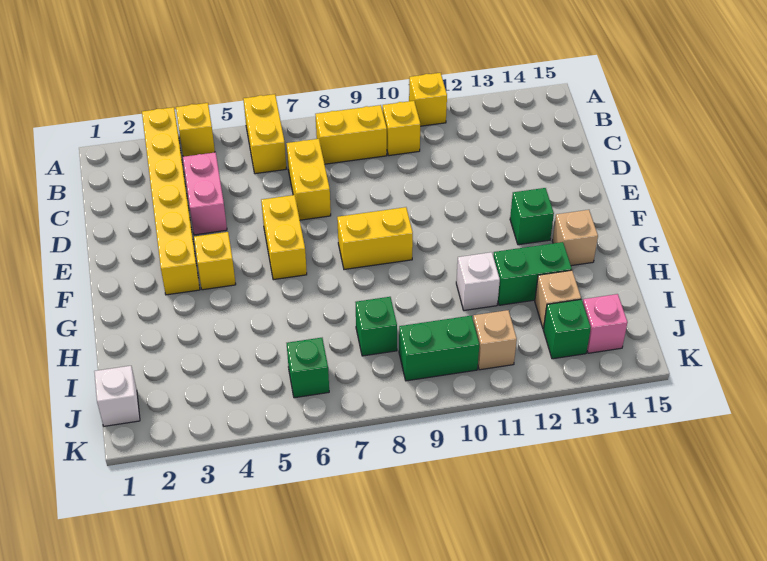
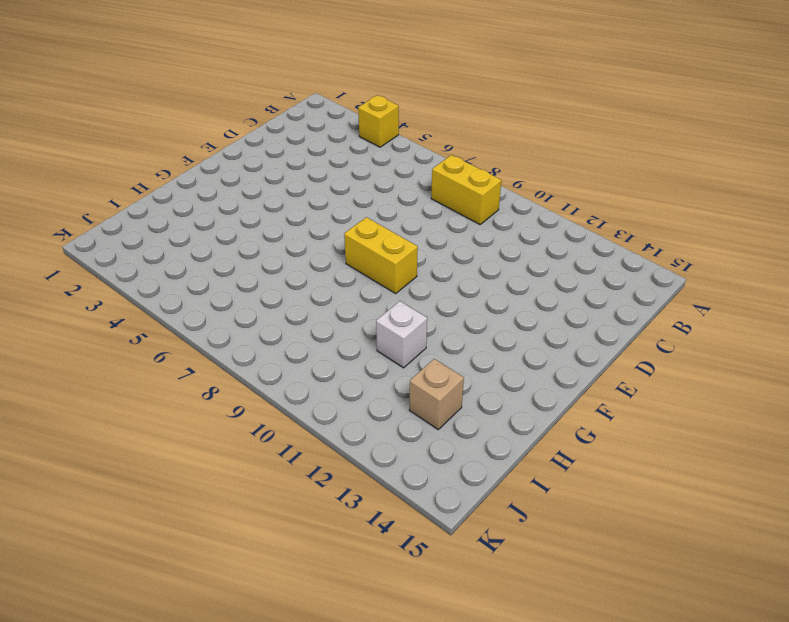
none -> yellow brick A3:F3 level 1
none -> yellow brick A6:B6 level 1
none -> yellow brick A11 level 1

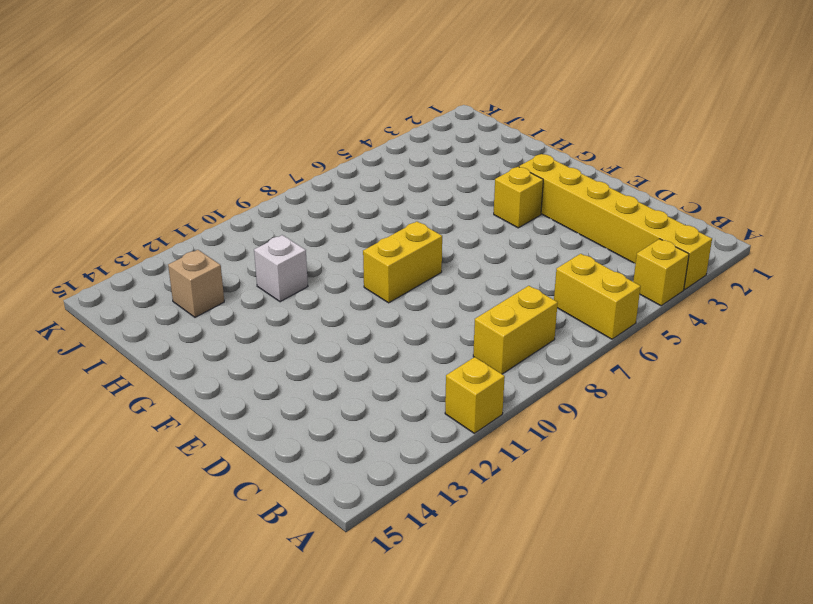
none -> yellow brick B10 level 1
none -> pink brick C4:D4 level 1
none -> yellow brick C7:D7 level 1

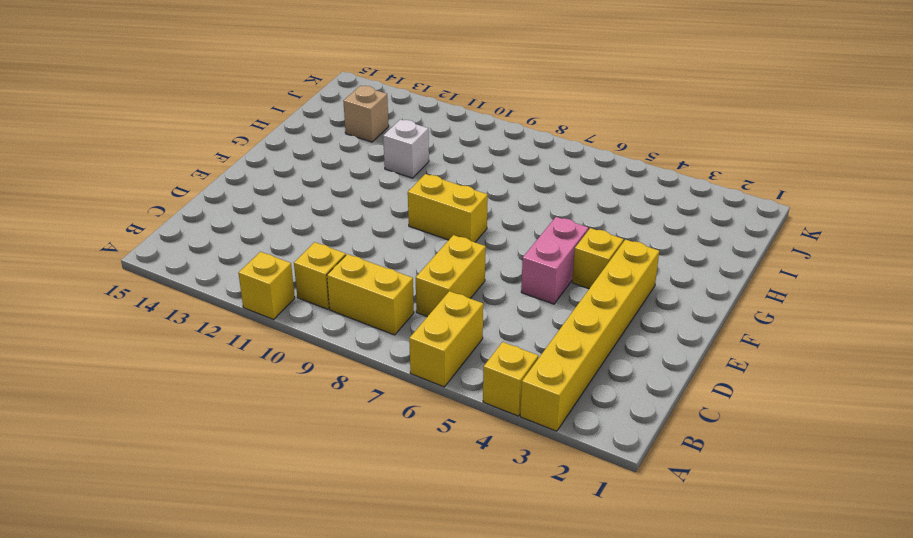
pink brick E5:F5 level 1 -> pink brick C4:D4 level 1
none -> yellow brick E6:F6 level 1
none -> green brick F13 level 1
none -> tan brick G14 level 1

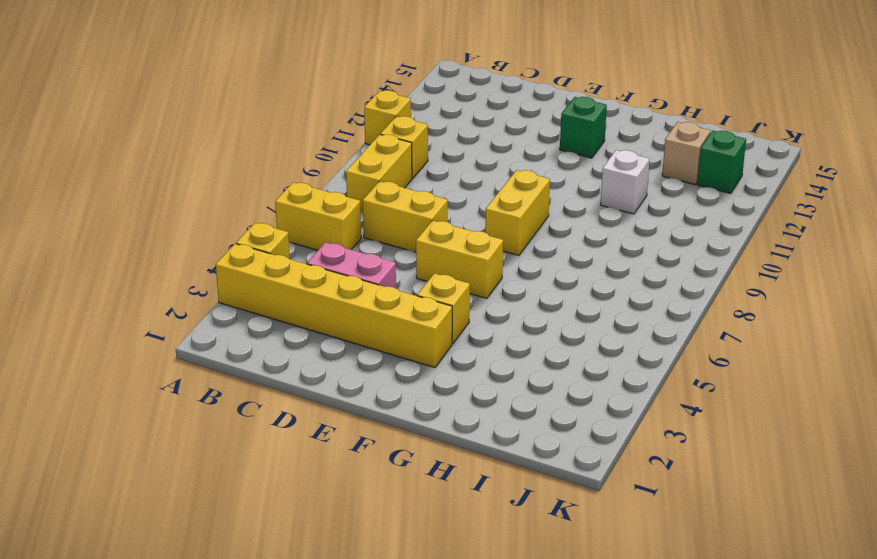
none -> tan brick G14 level 1
none -> green brick H12:H13 level 1
none -> green brick I8 level 1

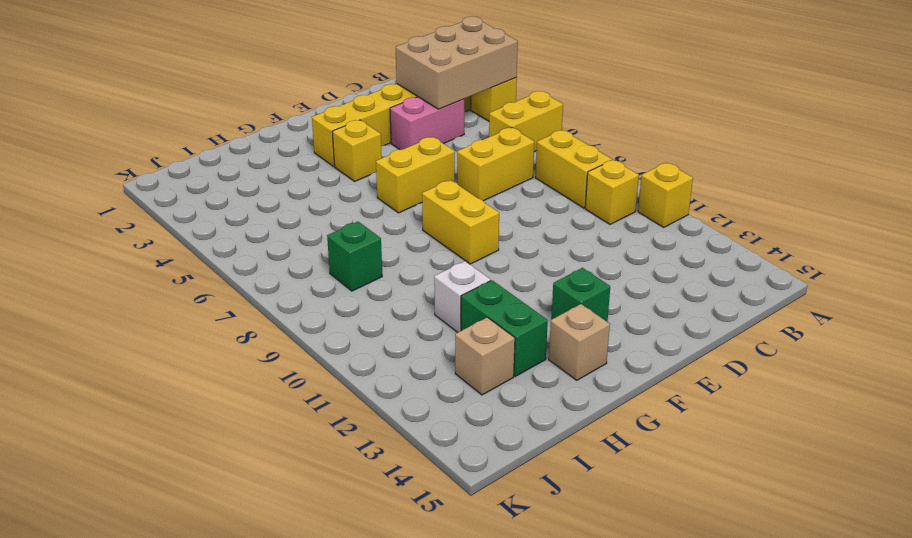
tan brick A3:C4 level 2 -> none
none -> white brick J1 level 1
none -> green brick J6 level 1
none -> green brick J9:J10 level 1

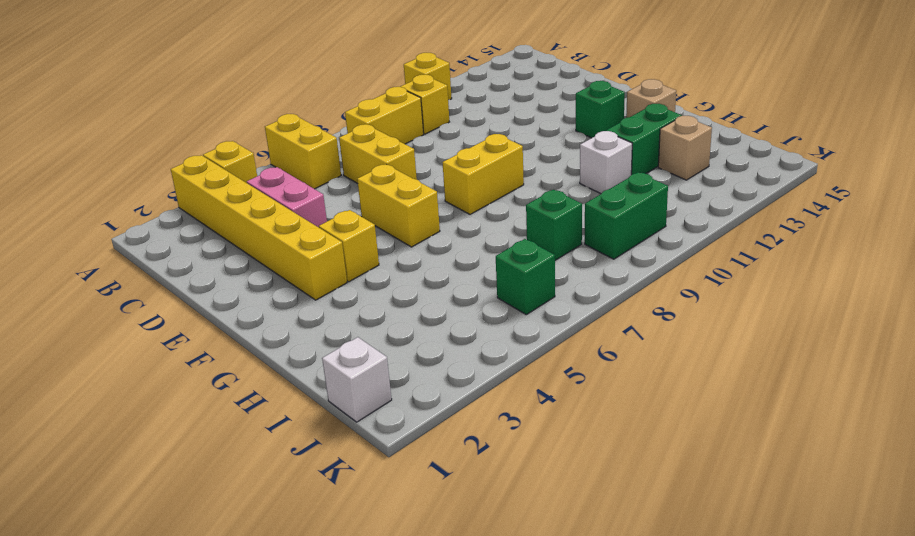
none -> tan brick J11 level 1
none -> green brick J13 level 1
none -> pink brick J14 level 1

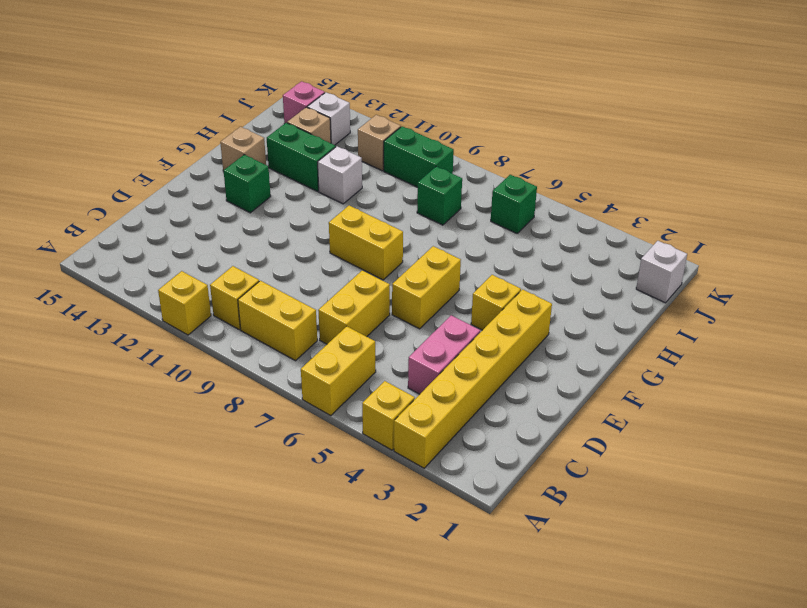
white brick J13 level 1 -> green brick J13 level 1

